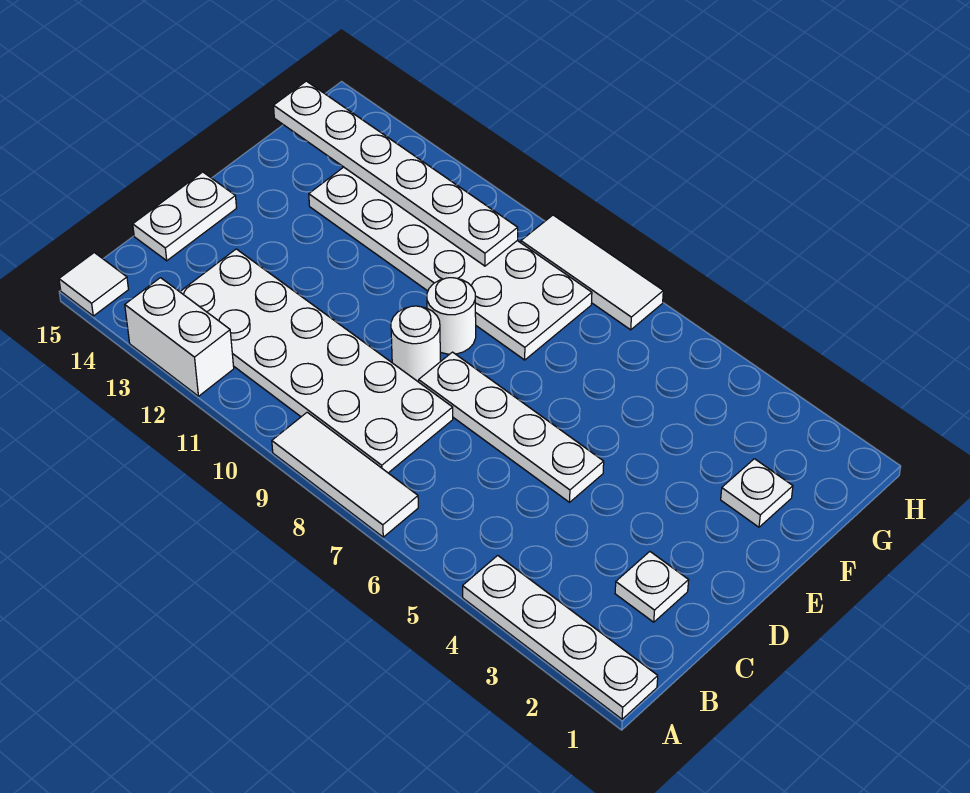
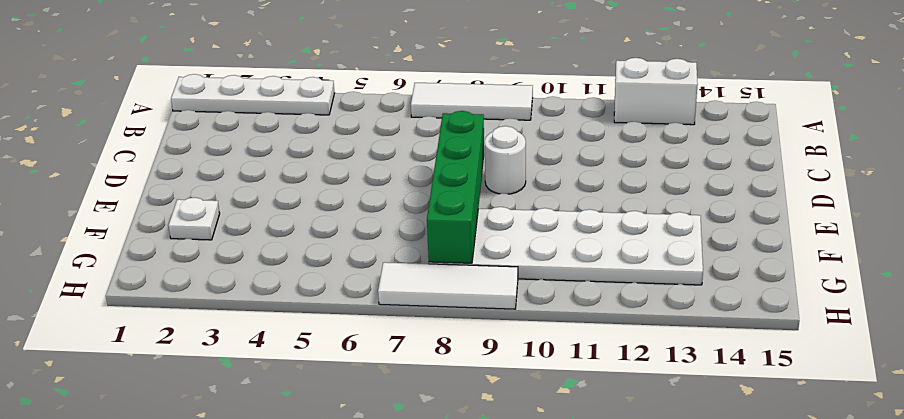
green brick D8:G8 level 2 -> none
none -> white tile A15 level 1
none -> white plate B8:C13 level 1
none -> white plate C2 level 1

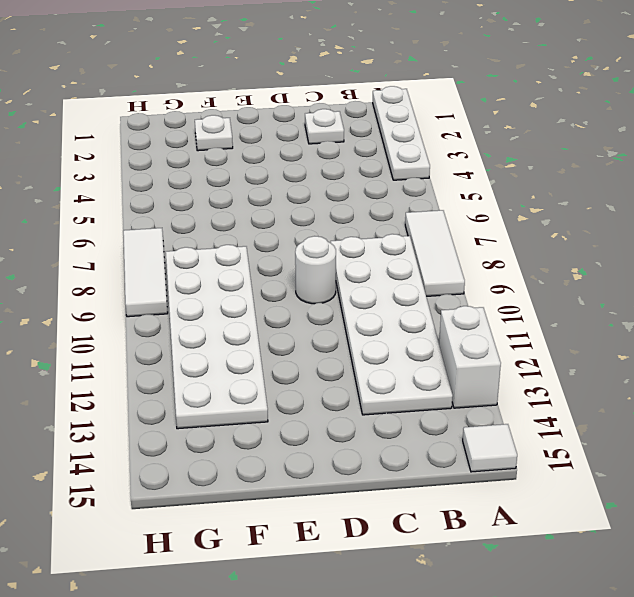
none -> white plate C15:D15 level 1
none -> white plate D5:D8 level 1
none -> white round brick E9 level 1

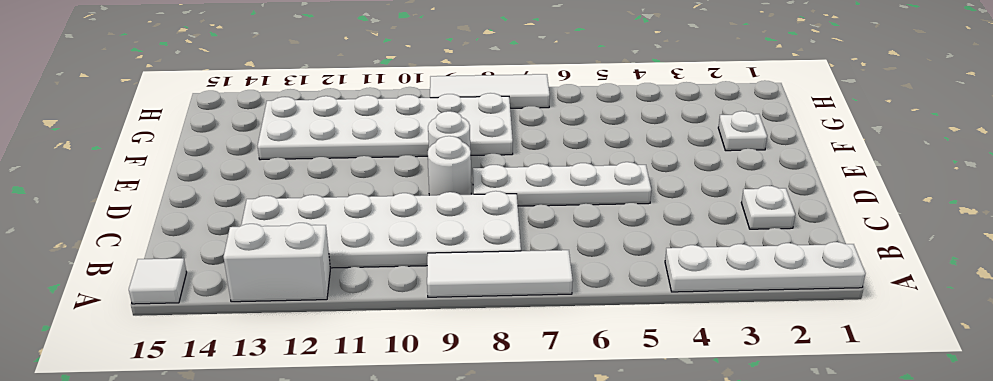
none -> white plate C15:D15 level 1
none -> white plate G10:G15 level 2

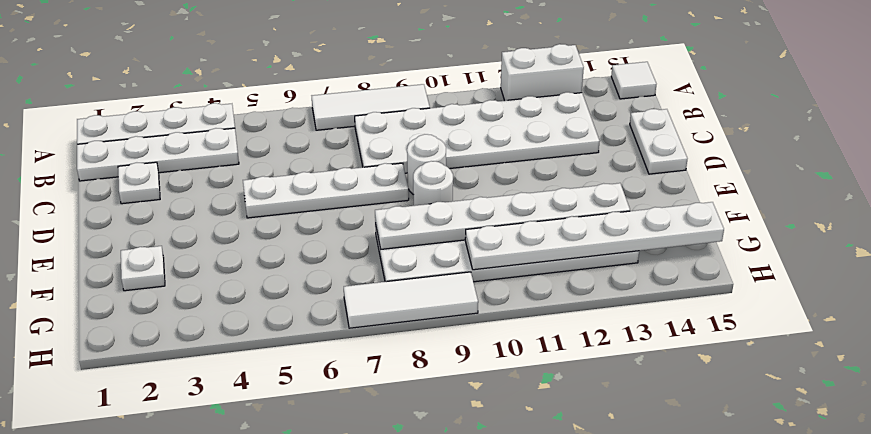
white plate B1:B4 level 1 -> none
white plate F8:F13 level 2 -> none

